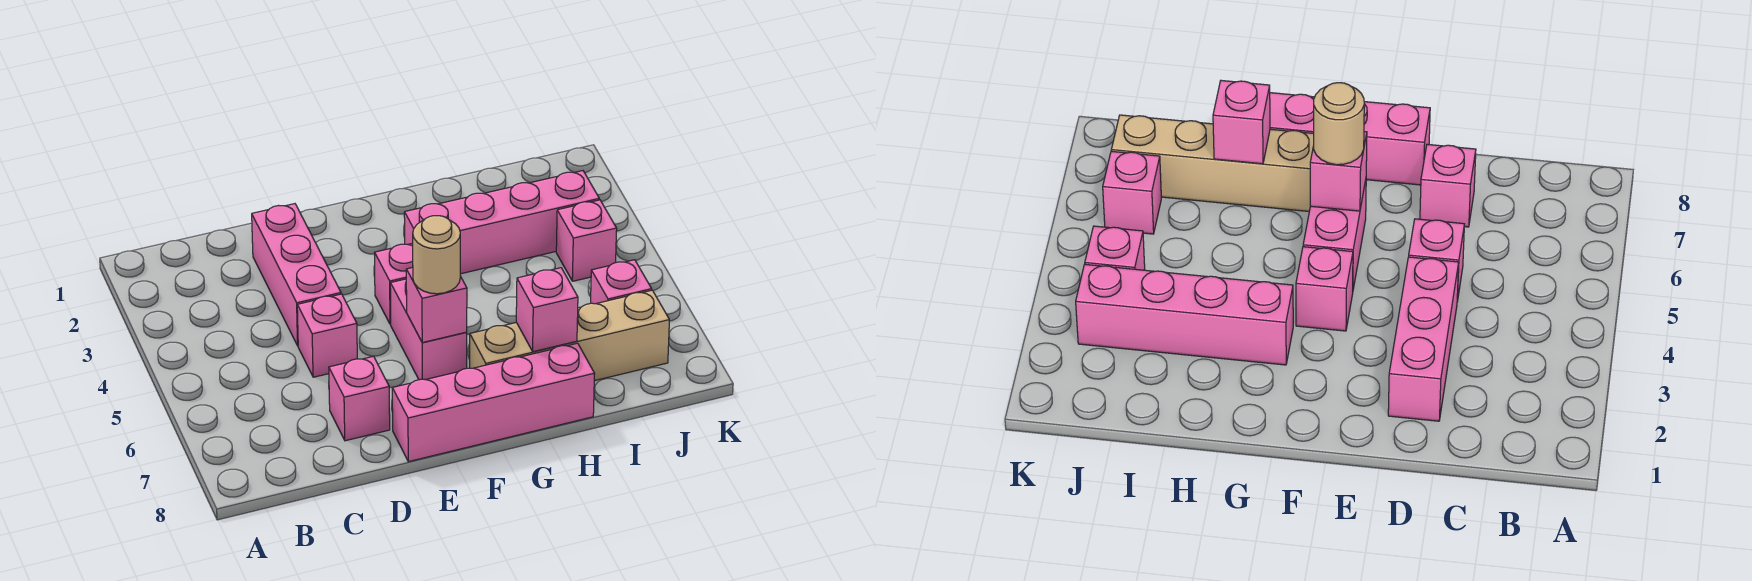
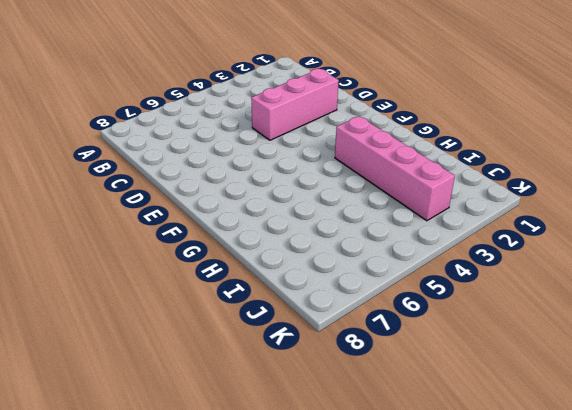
none -> pink brick D5 level 1
none -> pink brick D7 level 1
none -> pink brick E8:H8 level 1

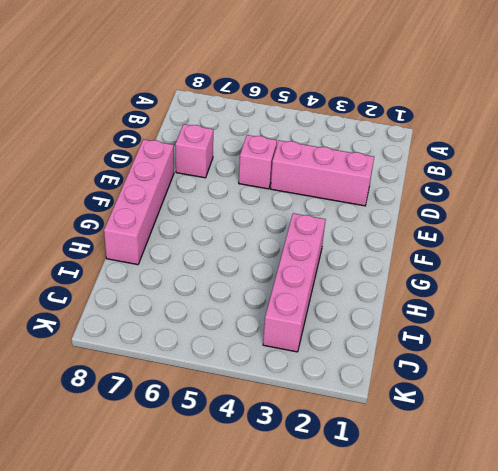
none -> pink brick F4 level 1
none -> pink brick F5:F6 level 1
none -> tan brick G7:J7 level 1

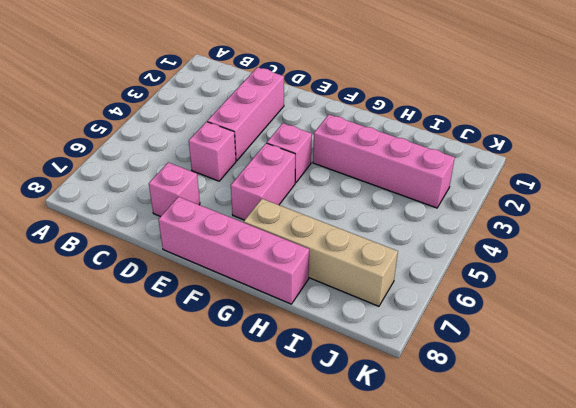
none -> pink brick J4 level 1
none -> pink brick J6 level 1
none -> pink brick F6 level 2

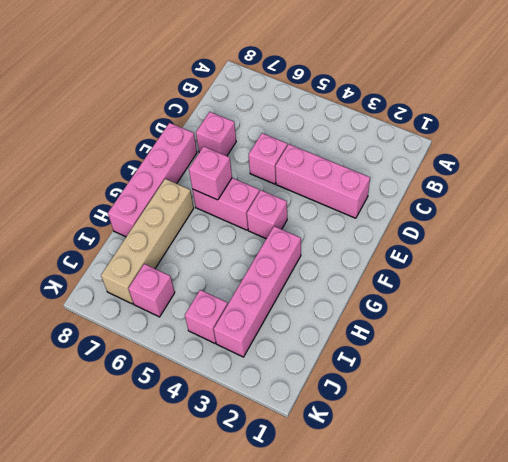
none -> pink brick H7 level 2
none -> tan round brick F6 level 3

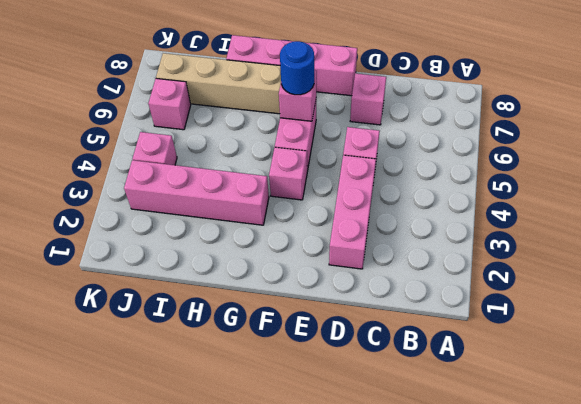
blue round brick F6 level 3 -> tan round brick F6 level 3
none -> pink brick H7 level 2

